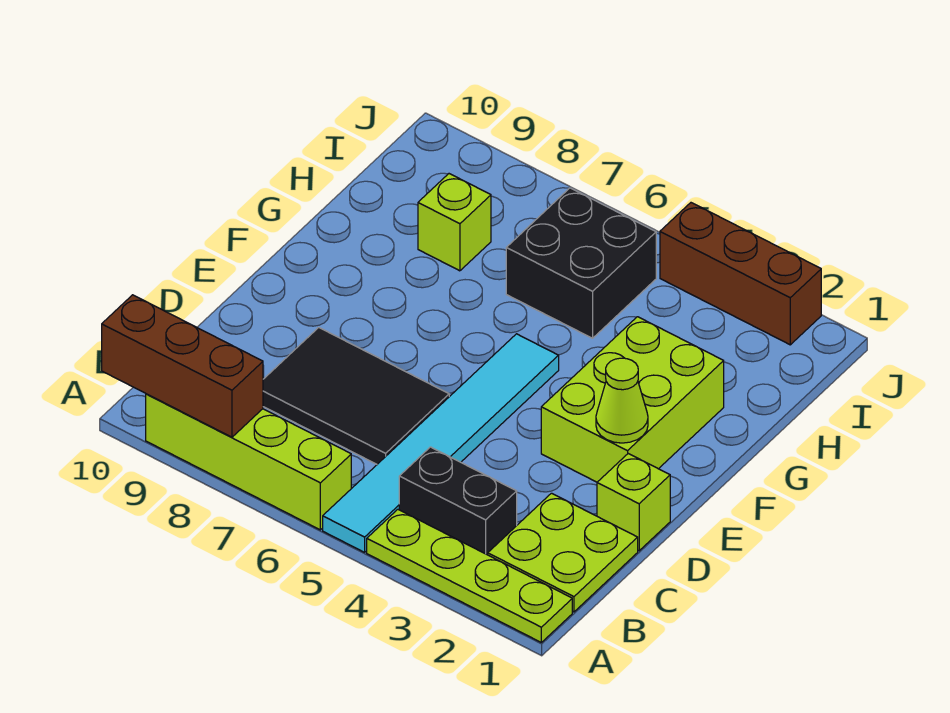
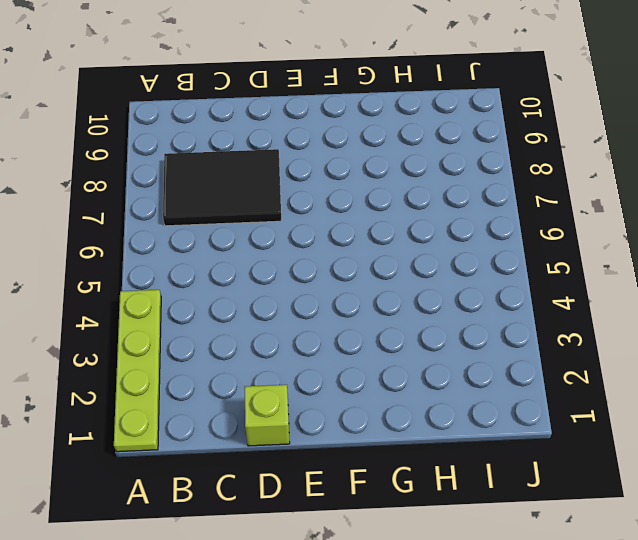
black tile B7:D8 level 1 -> black tile C6:D8 level 1
none -> cyan tile A5:F5 level 1
none -> lime brick A6:A9 level 1
none -> lime plate B1:C2 level 1

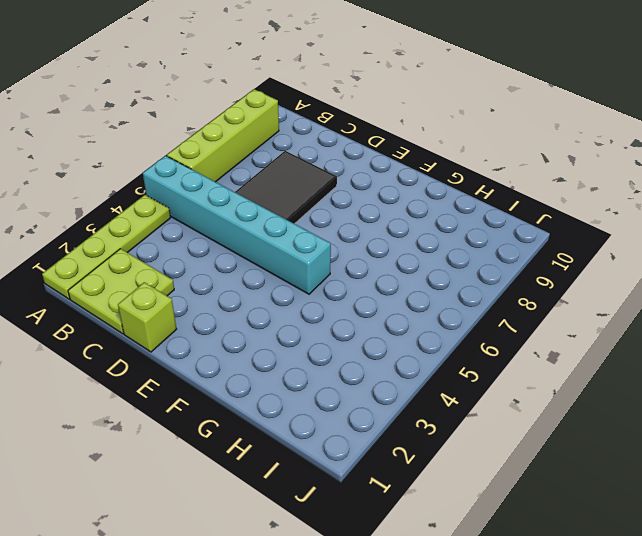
cyan brick A5:F5 level 1 -> cyan tile A5:F5 level 1
none -> black brick B3:B4 level 1
none -> lime brick E2:G3 level 1
none -> black brick H5:I6 level 1

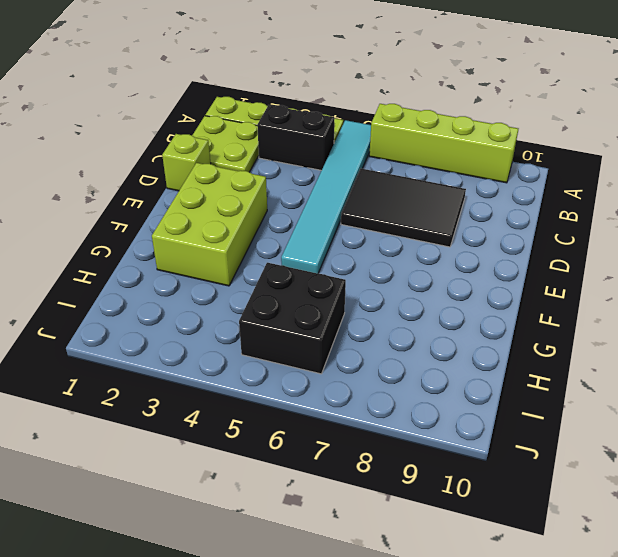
none -> lime brick H8 level 1
none -> brown brick J2:J4 level 1
none -> brown brick A8:A10 level 2

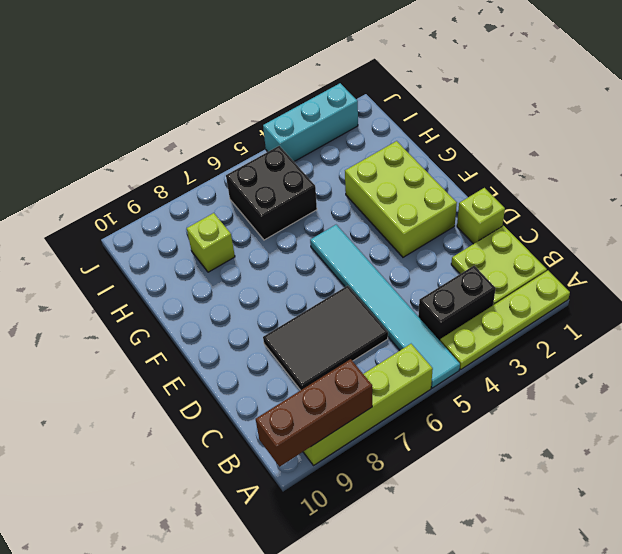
cyan brick J2:J4 level 1 -> brown brick J2:J4 level 1
none -> lime cone E2 level 2

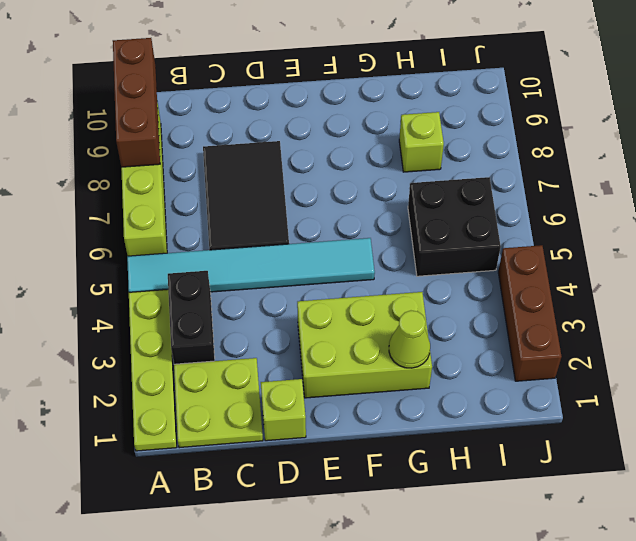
lime cone G2 level 2 -> lime cone E2 level 2

